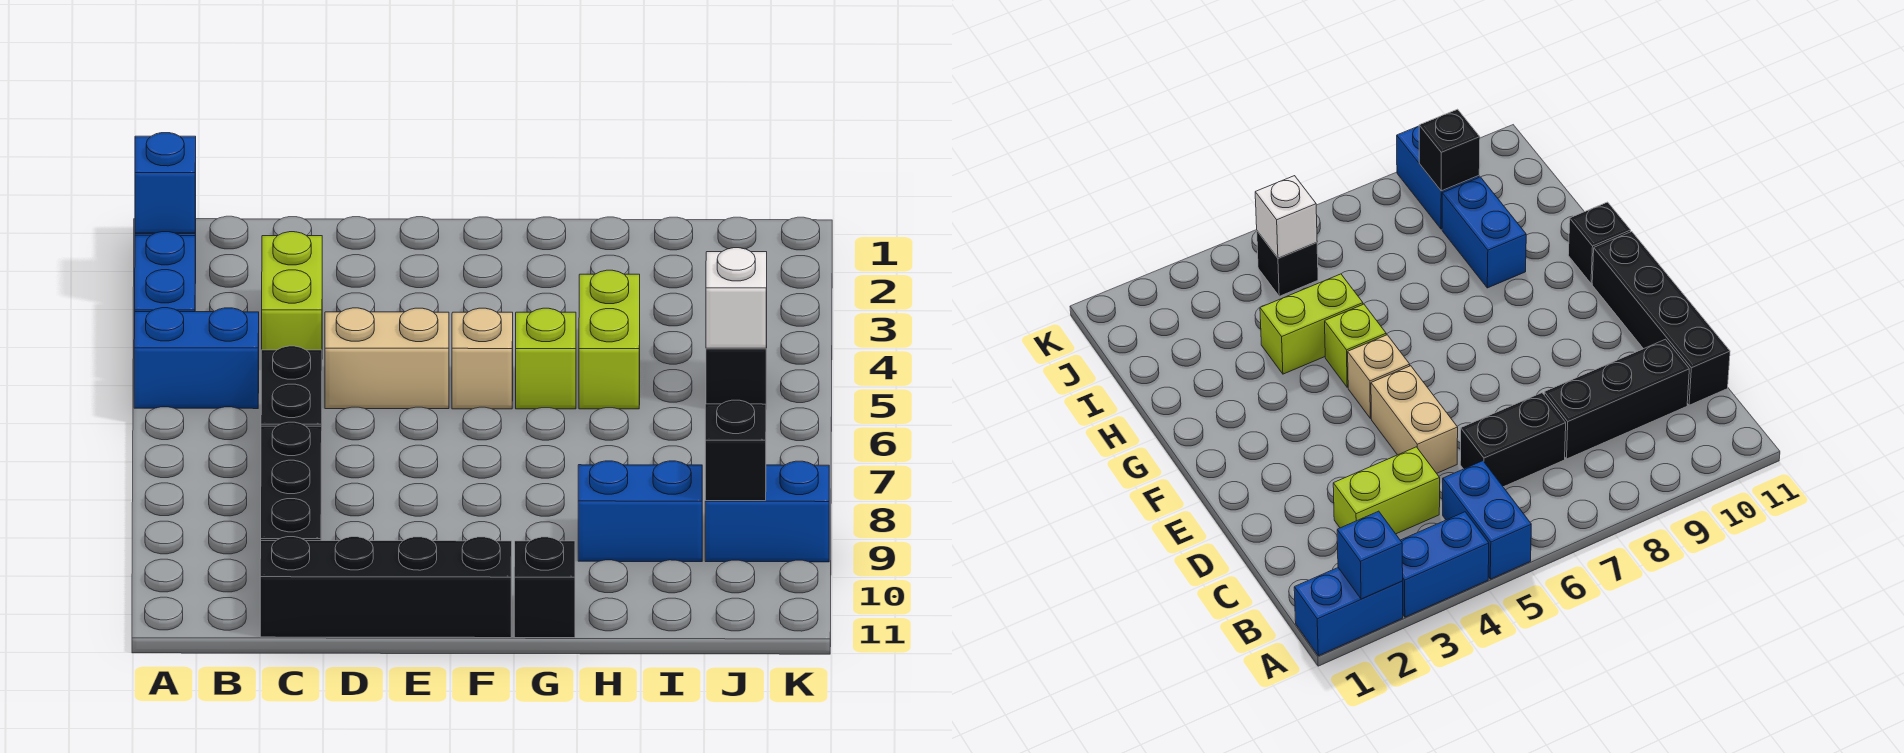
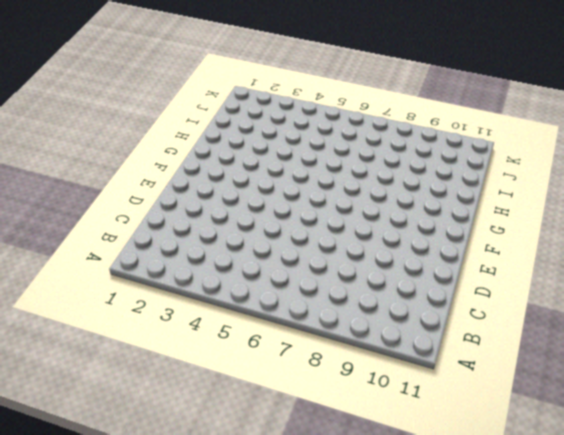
none -> blue brick A1:A2 level 1
none -> blue brick A3:A4 level 1
none -> blue brick A5:B5 level 1

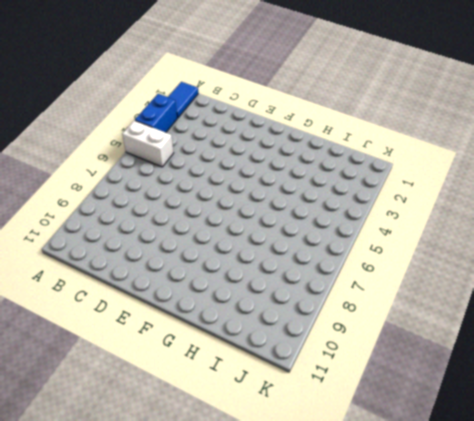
blue tile A1:A2 level 1 -> blue brick A1:A2 level 1
white brick A5:B5 level 1 -> blue brick A5:B5 level 1
none -> lime brick C3:C4 level 1
none -> black brick C6:C7 level 1
none -> black brick C8:C10 level 1

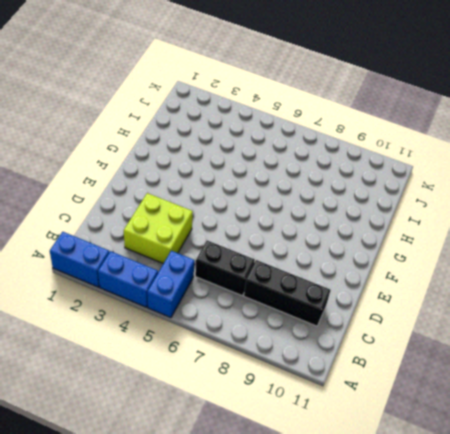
lime brick C3:D4 level 1 -> lime brick C3:C4 level 1
none -> black brick C11:F11 level 1
none -> tan brick D5:E5 level 1
none -> tan brick F5 level 1

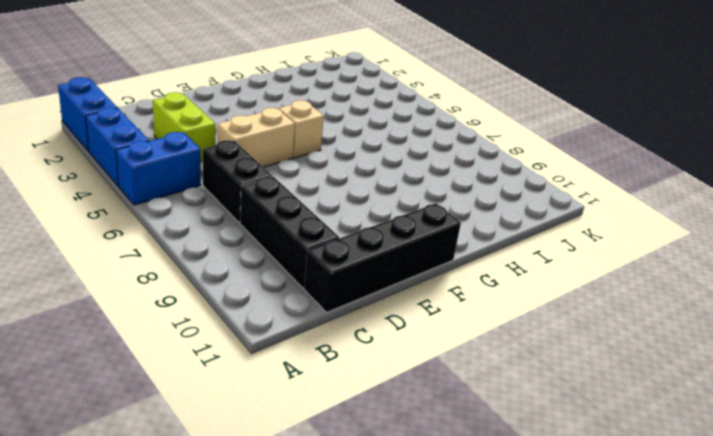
none -> lime brick G5 level 1
none -> black brick G11 level 1
none -> lime brick H4:H5 level 1

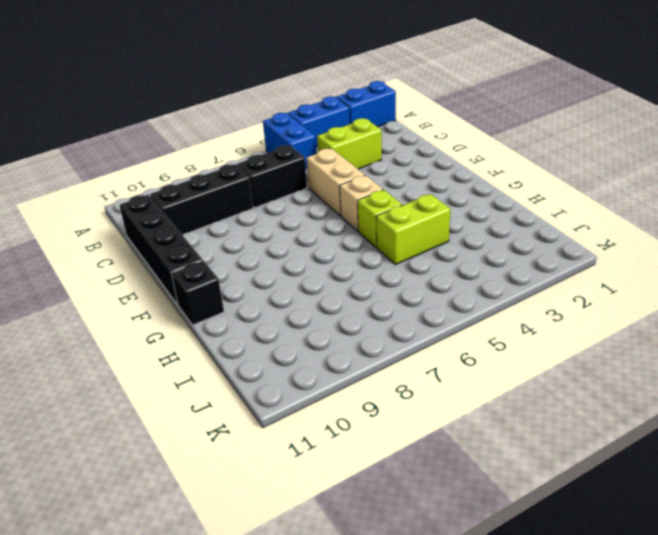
none -> blue brick H9:I9 level 1
none -> black brick J5 level 1
none -> blue brick J9:K9 level 1

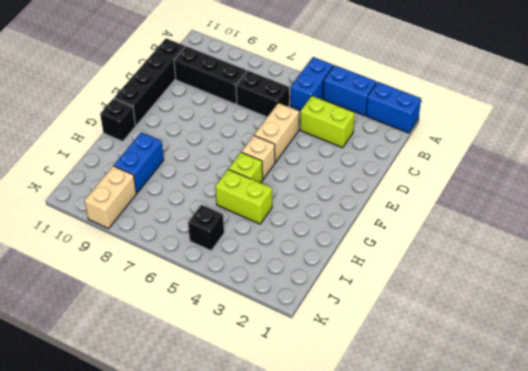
tan brick J9:K9 level 1 -> blue brick J9:K9 level 1
none -> blue brick A2 level 2
none -> white brick J5 level 2
none -> black brick J9 level 2

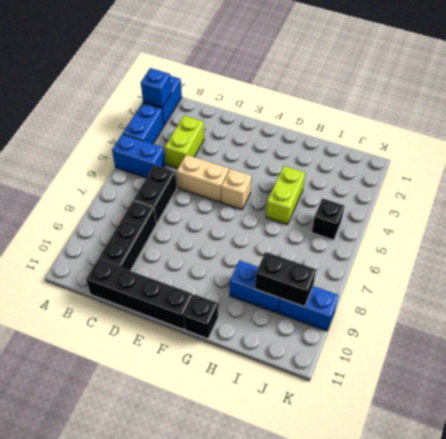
black brick I9:J9 level 2 -> black brick J9 level 2
none -> lime brick G5 level 1
none -> white brick J5 level 2

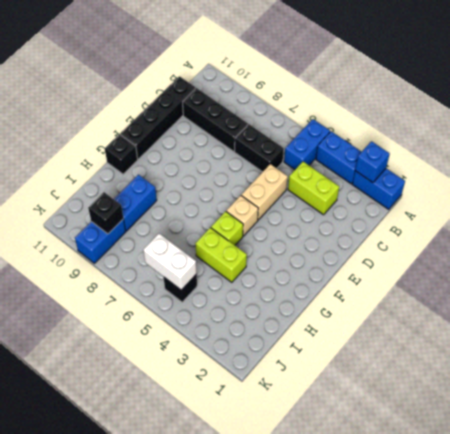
white brick J5:J6 level 2 -> white brick J5 level 2

